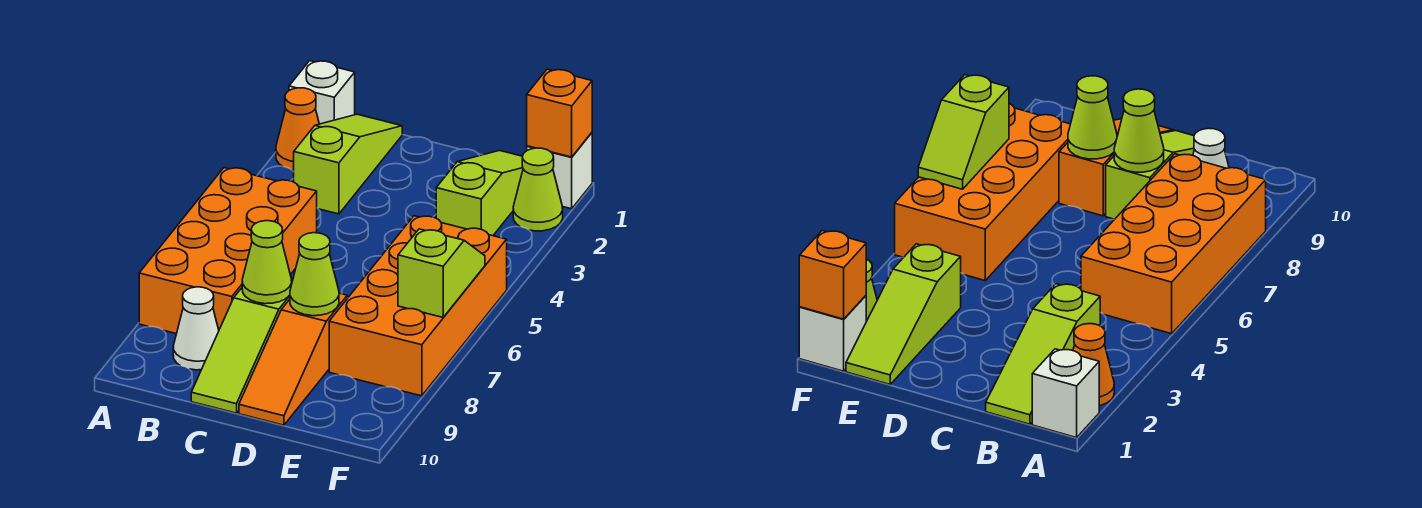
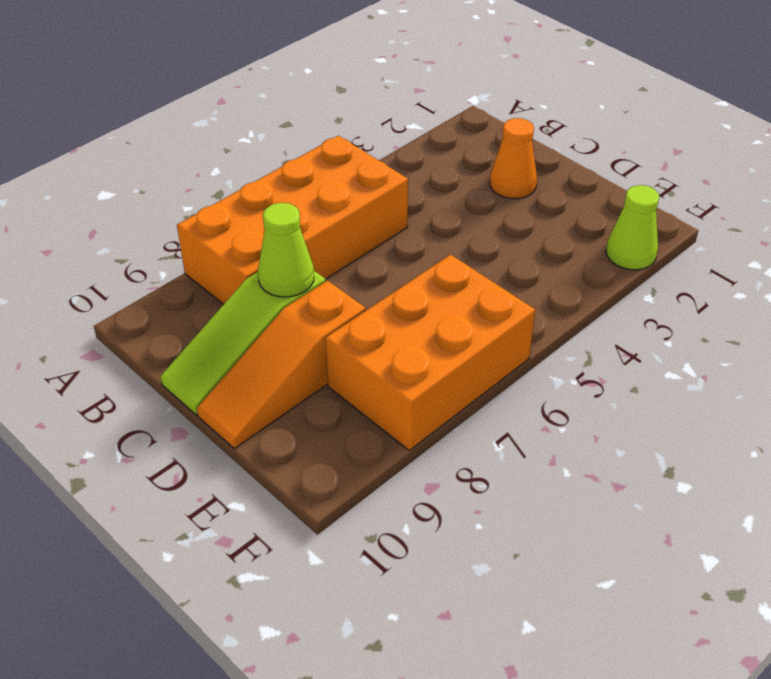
orange cone C2 level 1 -> orange cone A2 level 1
orange brick E6:F8 level 1 -> orange brick E5:F8 level 1
none -> white brick A1 level 1
none -> lime slope B1:B3 level 1 top 3
none -> white cone B9 level 1

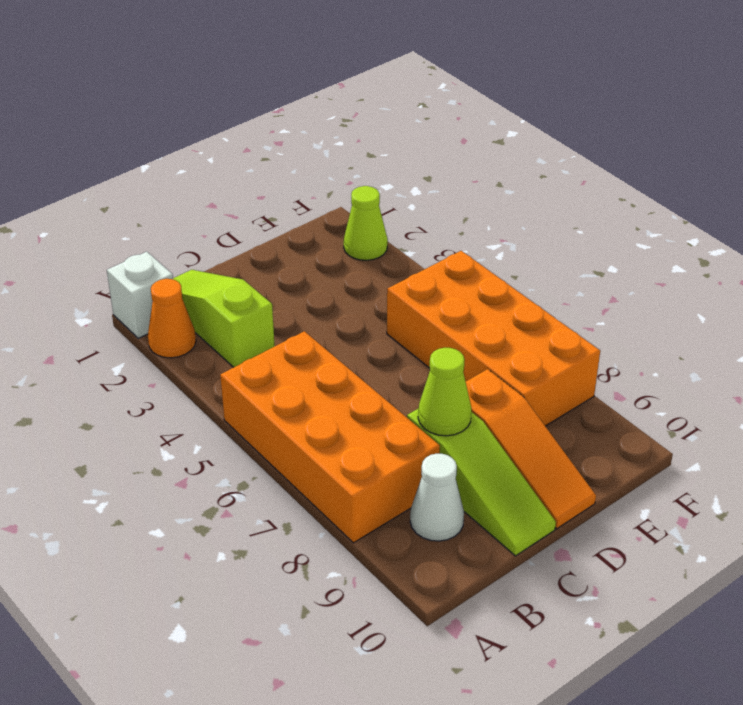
none -> lime slope E1:E3 level 1 top 3
none -> white brick F1 level 1
none -> lime cone D8 level 2

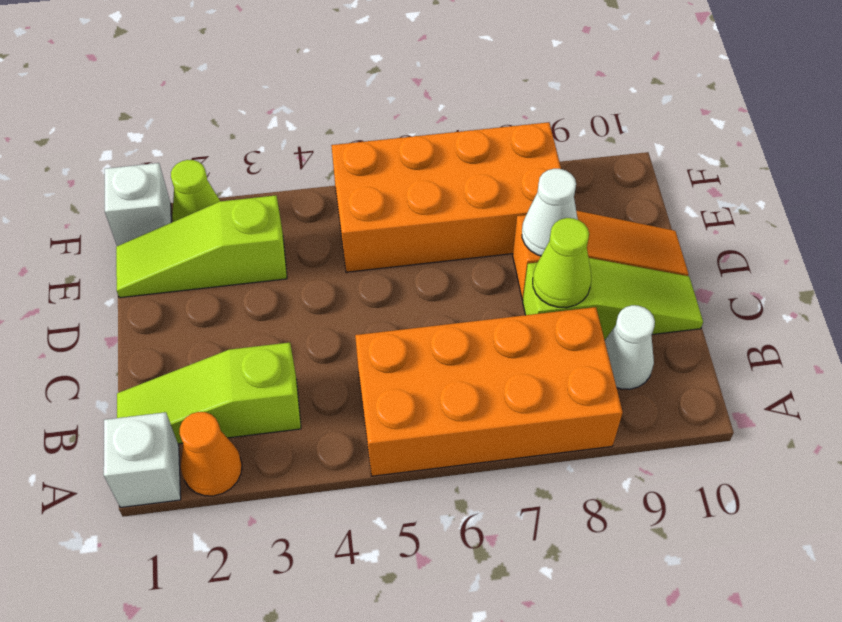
white cone D8 level 2 -> lime cone D8 level 2
none -> orange brick F1 level 2
none -> lime slope F6:F7 level 2 top 7

